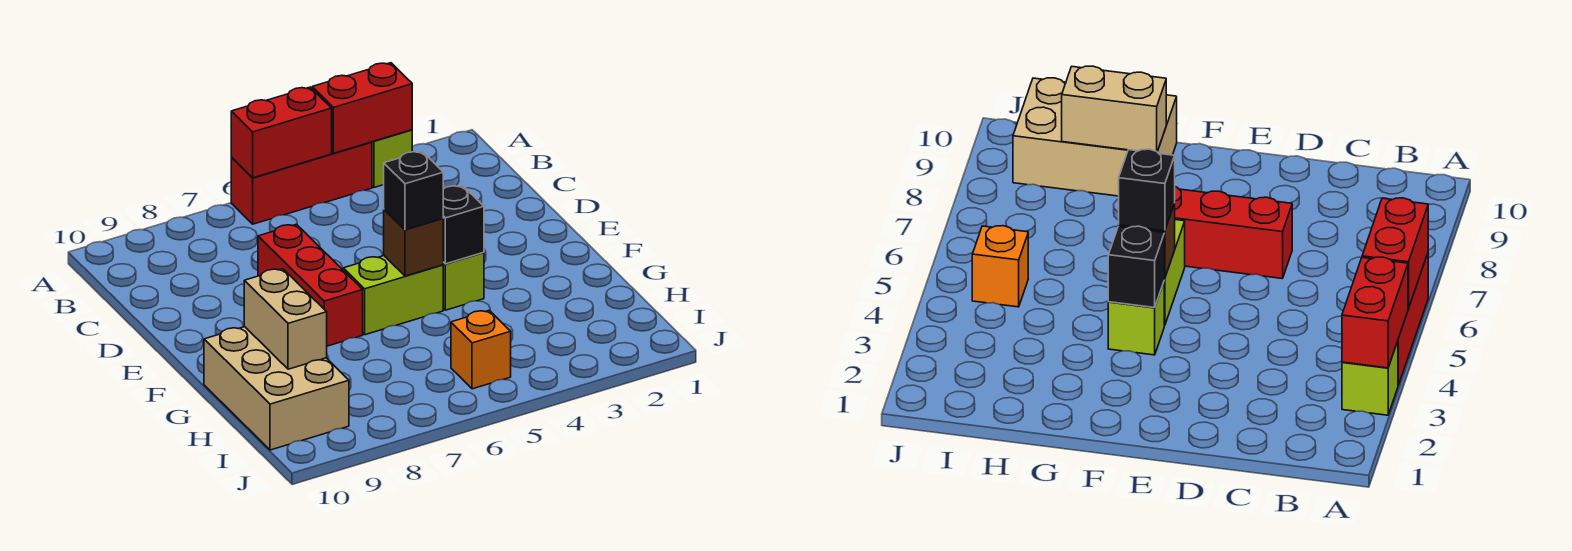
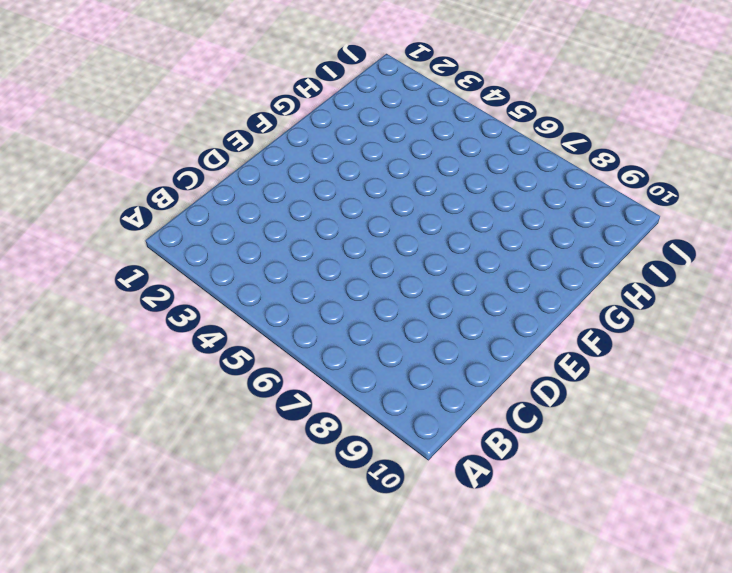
none -> lime brick A3 level 1
none -> red brick A4:A6 level 1
none -> red brick D7:F7 level 1

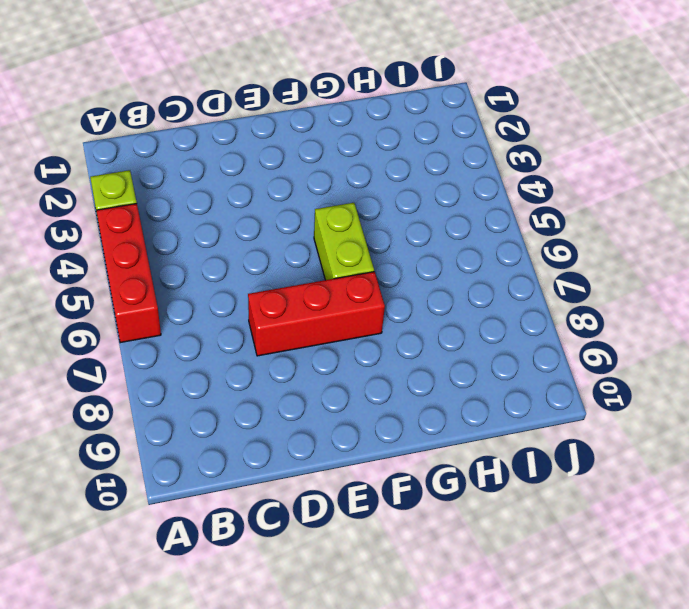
none -> lime brick F4 level 1
none -> tan brick G9:I10 level 1
none -> orange brick I5 level 1

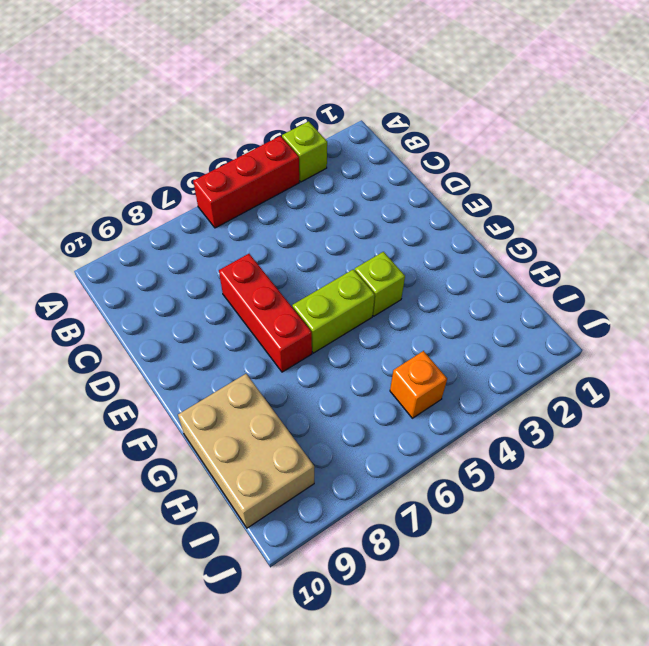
none -> red brick A3:A4 level 2
none -> red brick A5:A6 level 2
none -> black brick F4 level 2

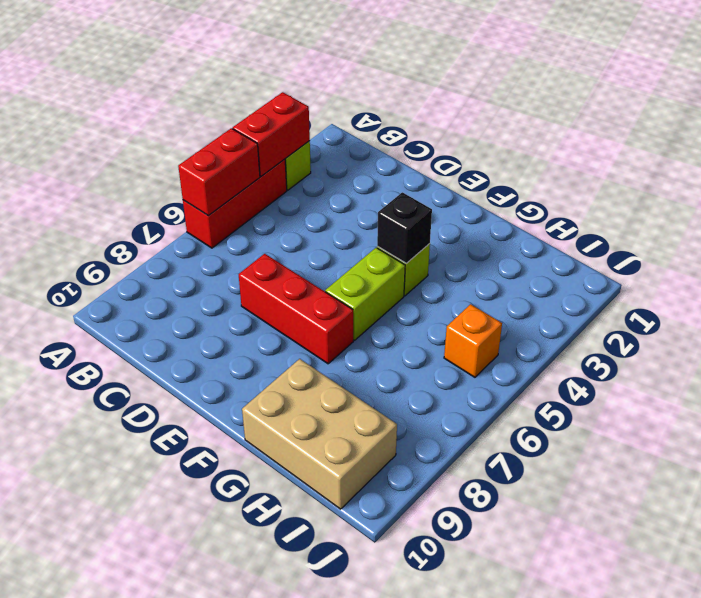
none -> brown brick F5 level 2
none -> tan brick G9:H9 level 2
none -> black brick F5 level 3

